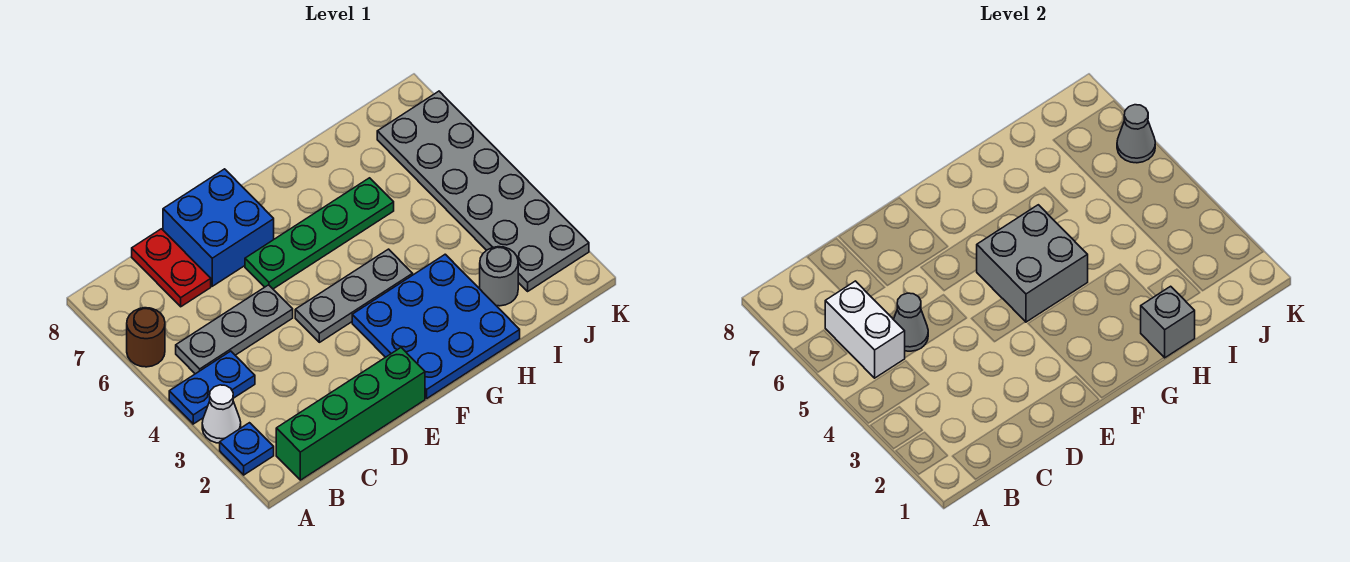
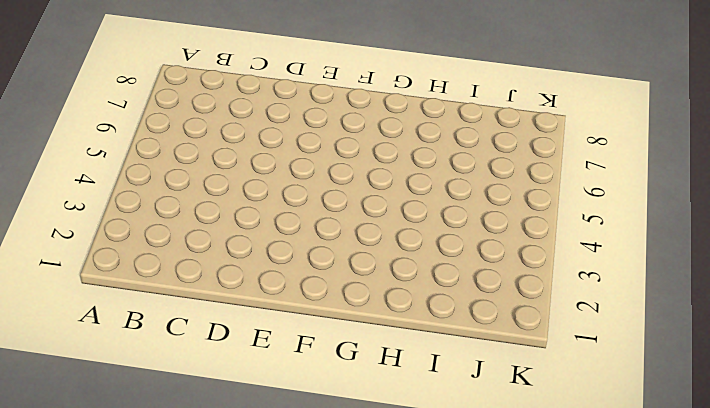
none -> blue plate A2 level 1
none -> white cone A3 level 1
none -> blue plate A4:B4 level 1

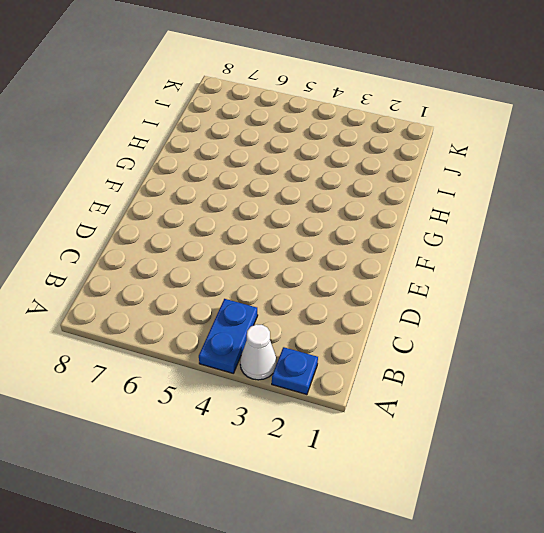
none -> brown round brick A6 level 1
none -> green brick B1:E1 level 1
none -> grey plate B5:D5 level 1

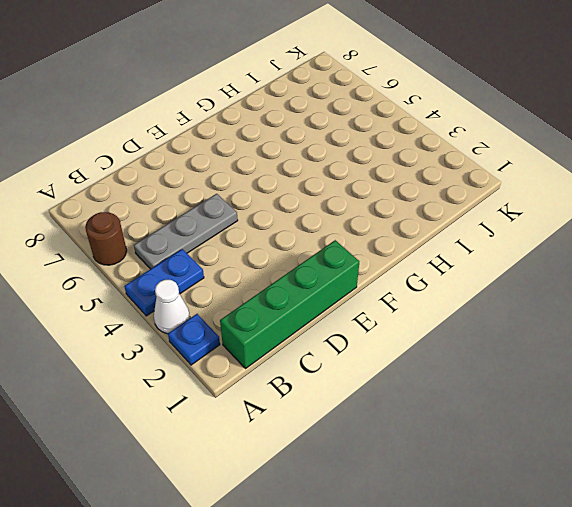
none -> red plate C7:C8 level 1
none -> blue brick D7:E8 level 1
none -> grey plate E4:G4 level 1

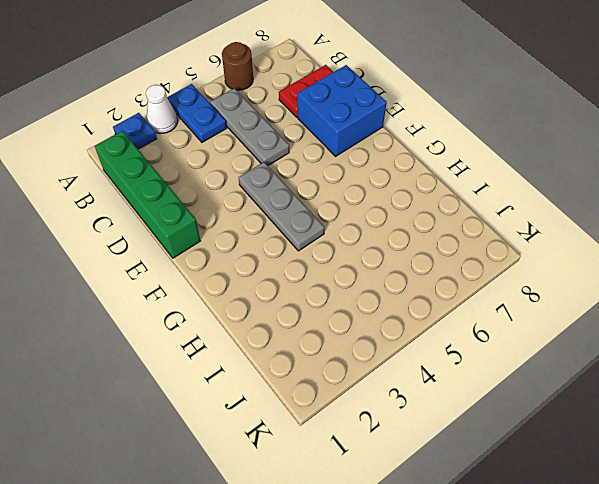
none -> green plate E6:H6 level 1
none -> blue plate F1:H3 level 1
none -> grey round brick I2 level 1

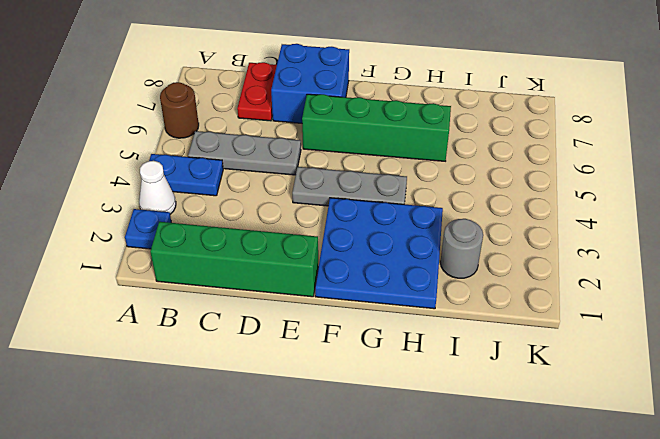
green brick E6:H6 level 1 -> green plate E6:H6 level 1
none -> grey plate J2:K7 level 1
none -> white brick B5:B6 level 2
none -> grey cone C5 level 2

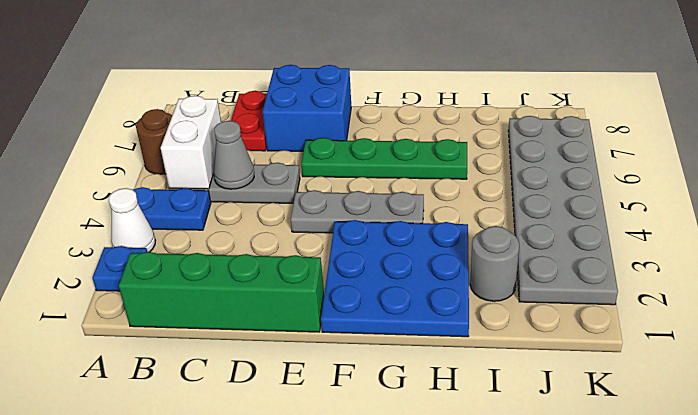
none -> grey brick F4:G5 level 2
none -> grey brick H1 level 2
none -> grey cone K6 level 2

